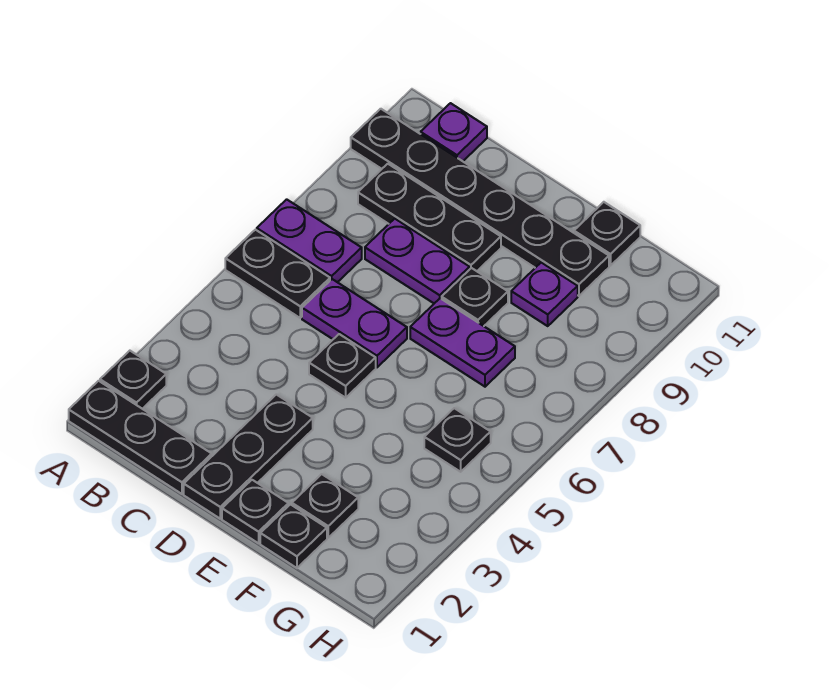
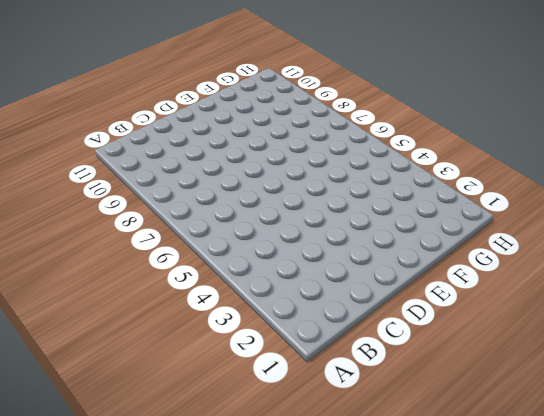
none -> black plate A1:C1 level 1
none -> black plate A2 level 1
none -> black plate A6:B6 level 1

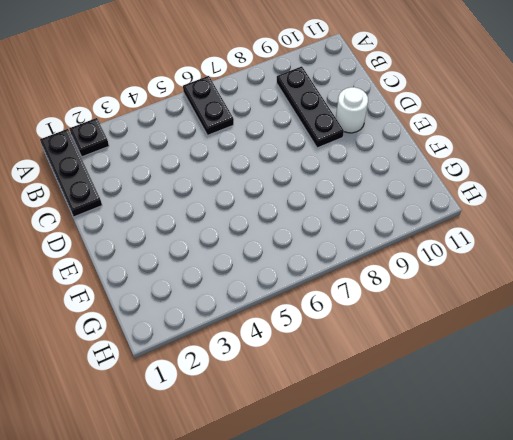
white round brick D10 level 1 -> black plate A10:F10 level 1
none -> purple plate A7:B7 level 1
none -> purple plate B11 level 1
none -> purple plate C6:D6 level 1

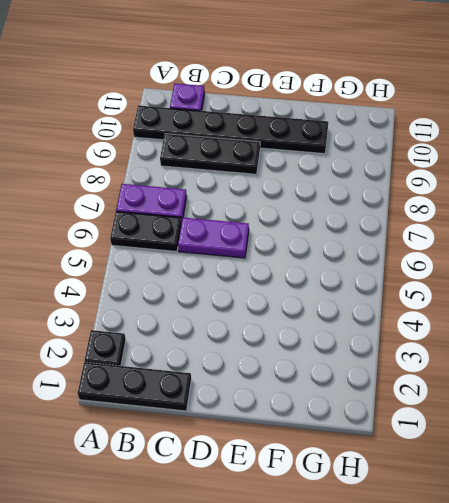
none -> purple plate C8:D8 level 1
none -> black plate D1:D3 level 1
none -> black plate D5 level 1

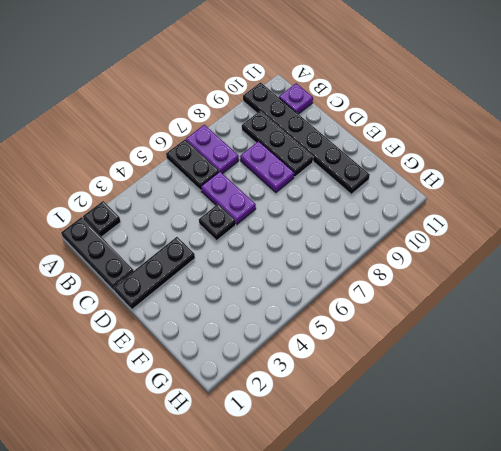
none -> black plate E1 level 1
none -> purple plate E7:F7 level 1
none -> black plate E8 level 1

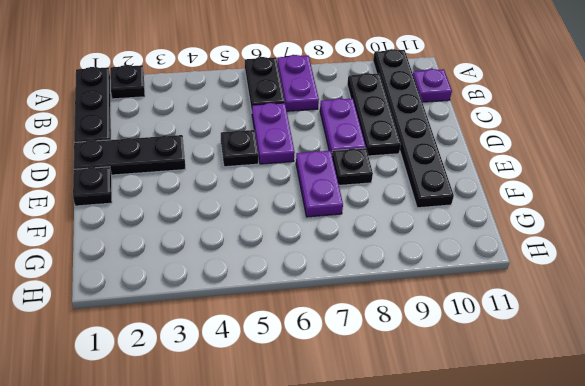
none -> black plate F1 level 1
none -> black plate F2 level 1
none -> purple plate F9 level 1

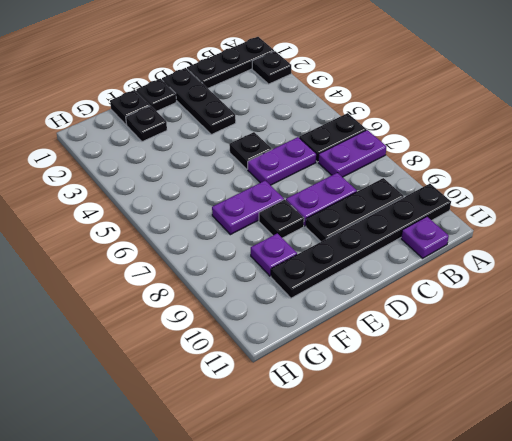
none -> black plate F11 level 1
none -> black plate G5 level 1

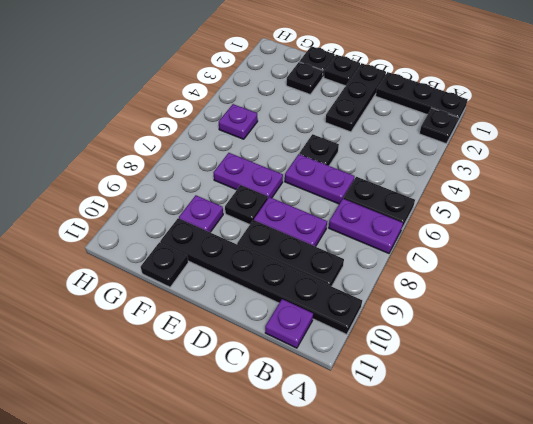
purple plate G5 level 1 -> black plate G5 level 1

